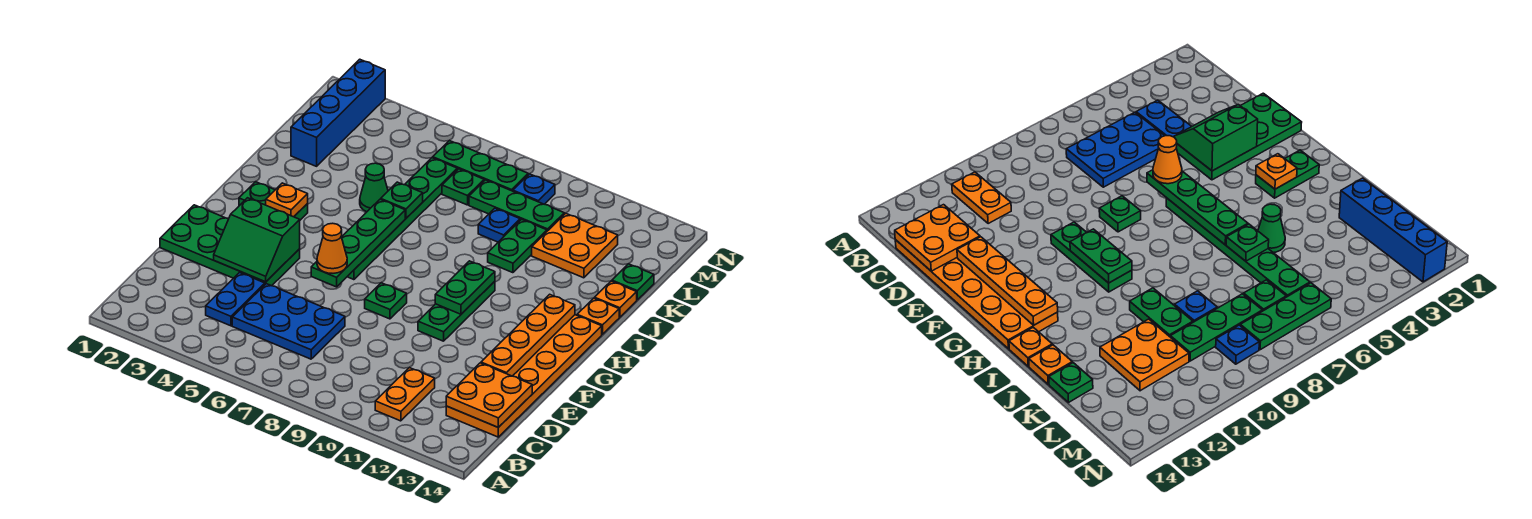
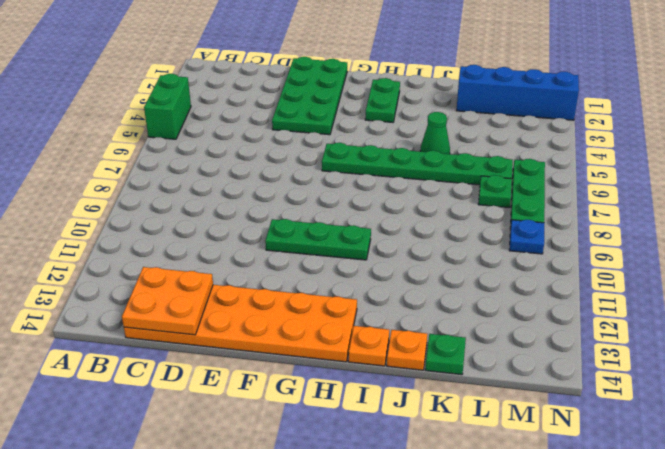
green brick A4:A5 level 1 -> none
none -> orange plate B11:C11 level 1
none -> blue plate C4:D4 level 1
none -> blue plate C5:D7 level 1

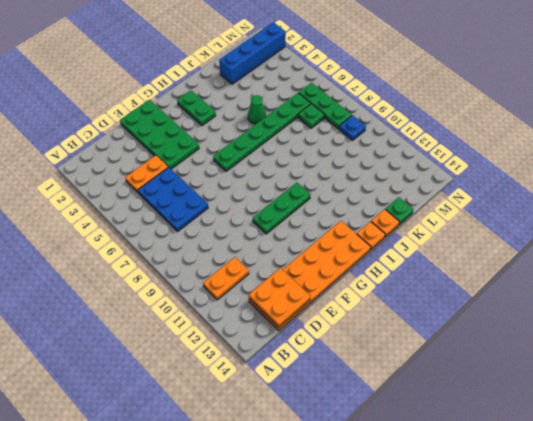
orange plate C4:D4 level 1 -> blue plate C4:D4 level 1
none -> green plate F8 level 1
none -> green plate J10:K10 level 1
none -> blue plate K9 level 1

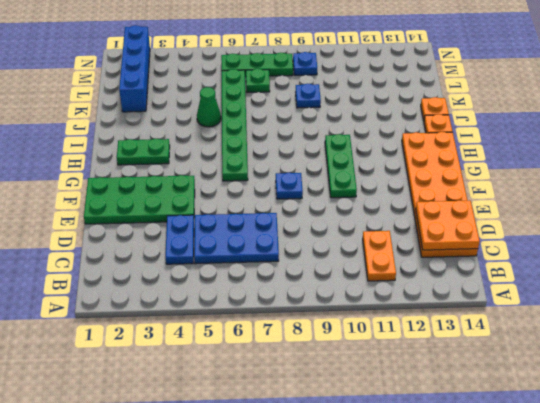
blue plate F8 level 1 -> green plate F8 level 1
none -> green plate J10:K10 level 1
none -> orange plate K11:L12 level 1
none -> green plate K14 level 1

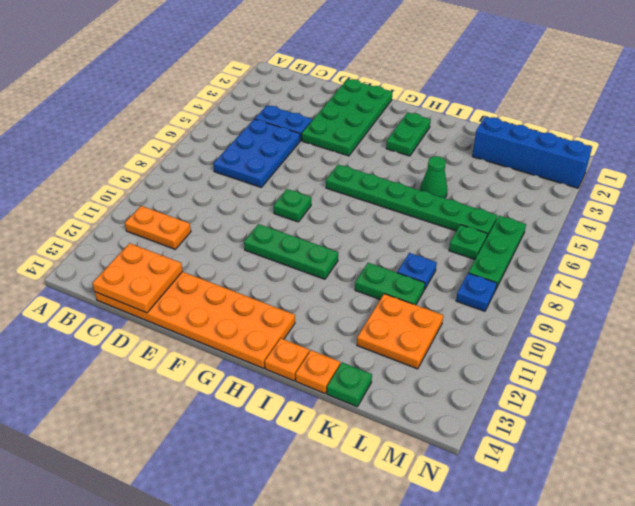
none -> green plate L8:L10 level 1
none -> green slope E3:F4 level 2 top F
none -> orange plate E13:H13 level 2

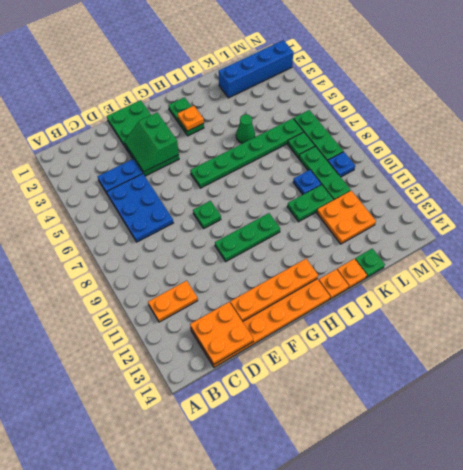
none -> green plate F6:I6 level 2
none -> green plate G10:H10 level 2
none -> green plate J6 level 2

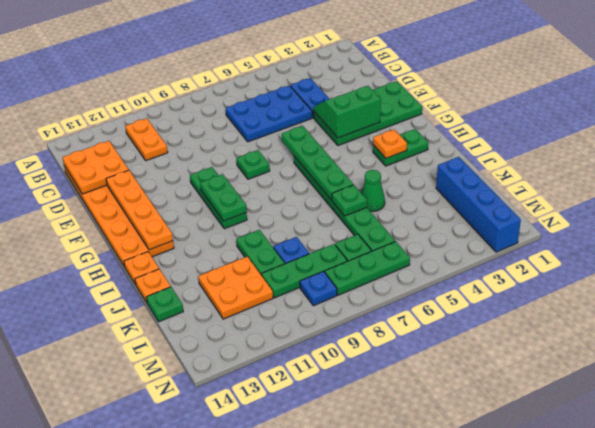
none -> orange cone F6 level 3

